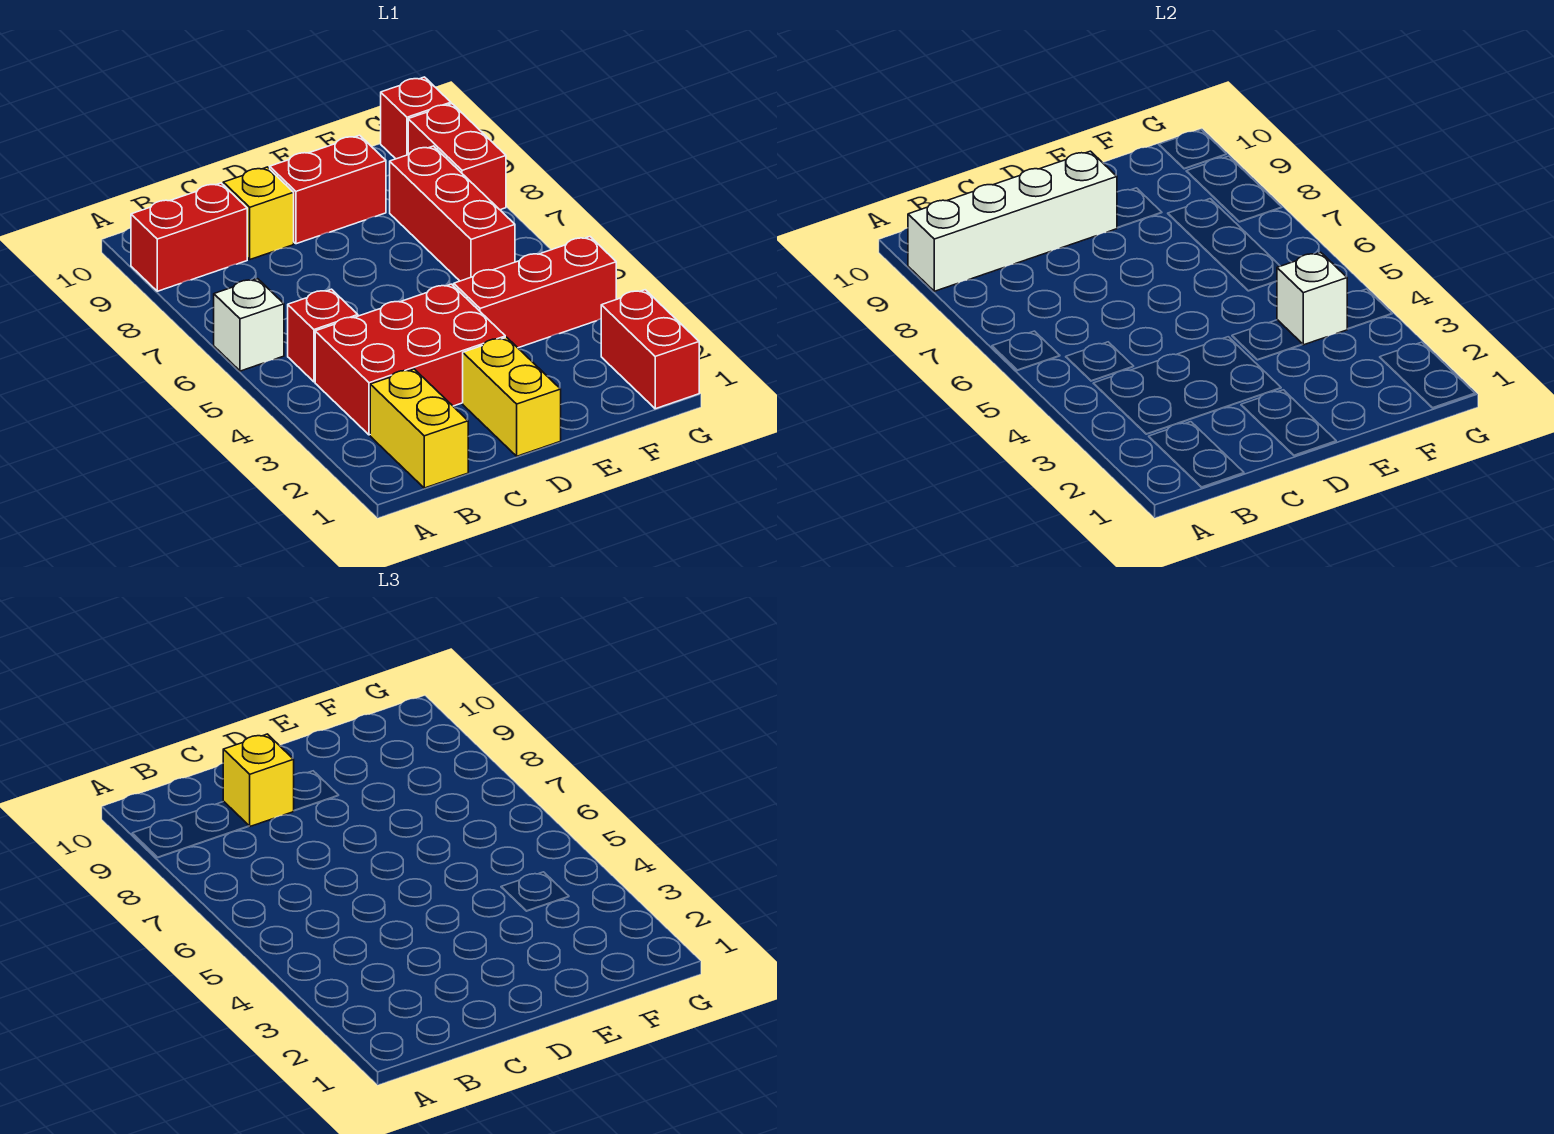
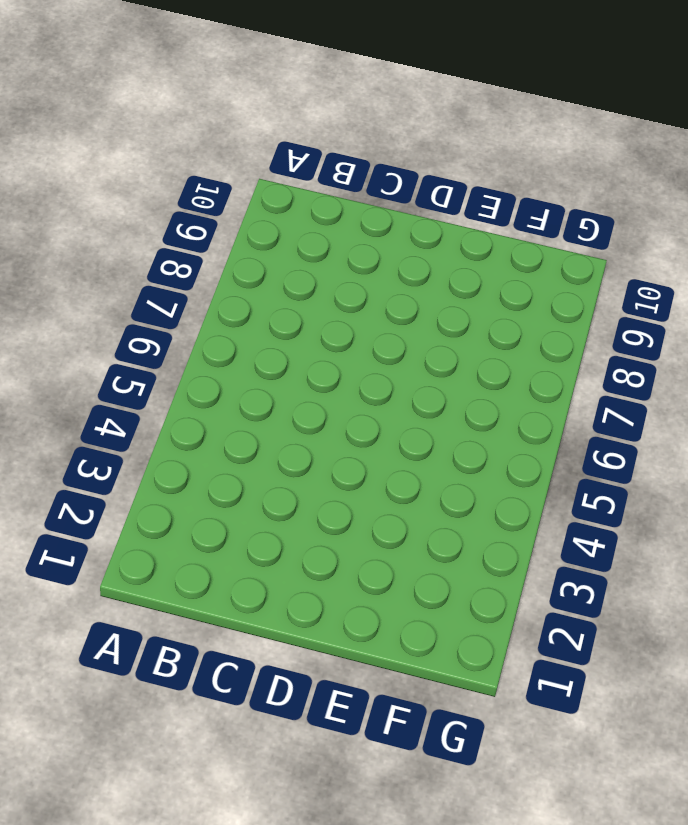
none -> white brick A6 level 1
none -> red brick A9:B9 level 1
none -> yellow brick B1:B2 level 1

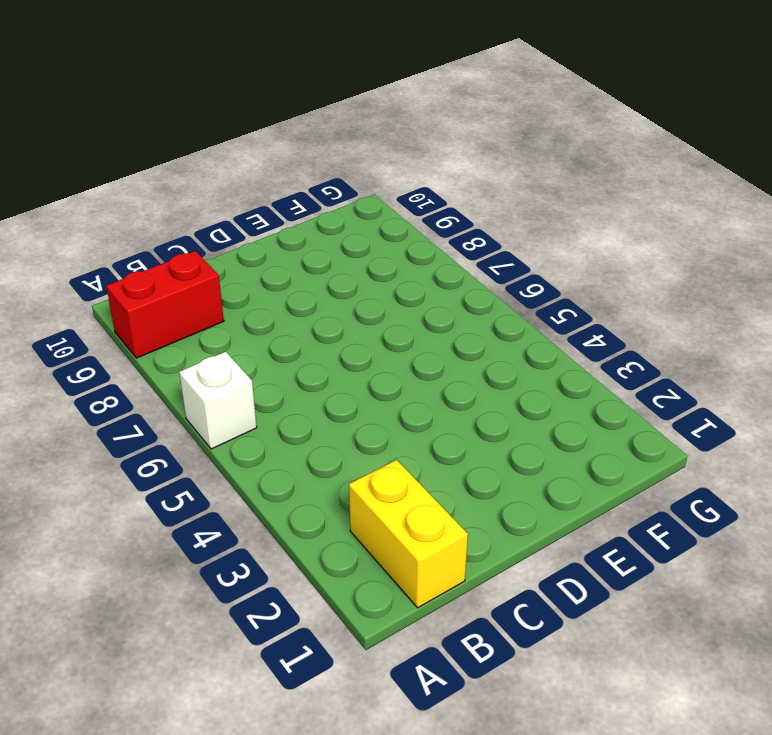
none -> red brick B3:D4 level 1
none -> red brick B5 level 1
none -> yellow brick C9 level 1

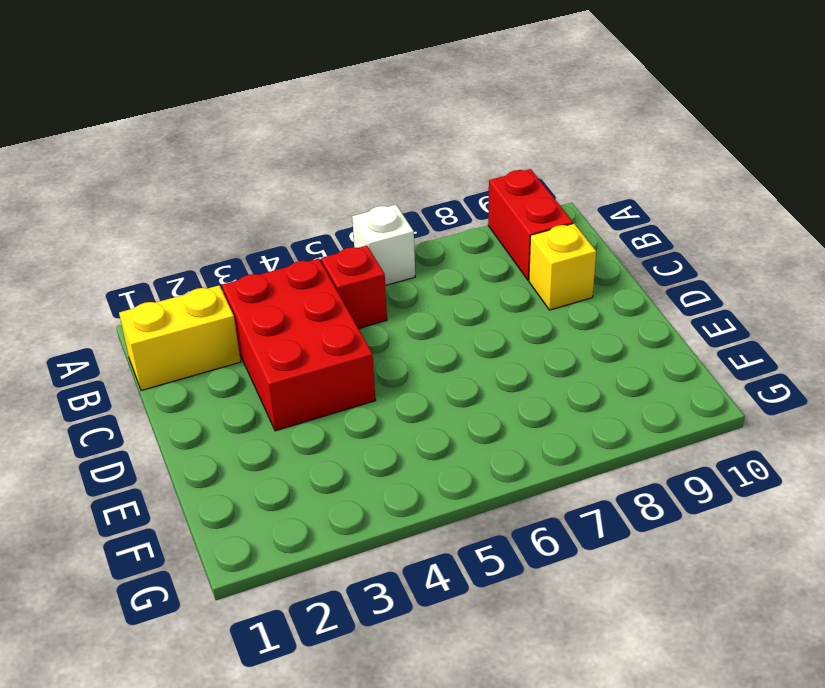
none -> yellow brick D1:D2 level 1
none -> red brick D9:E9 level 1
none -> red brick E4:G4 level 1

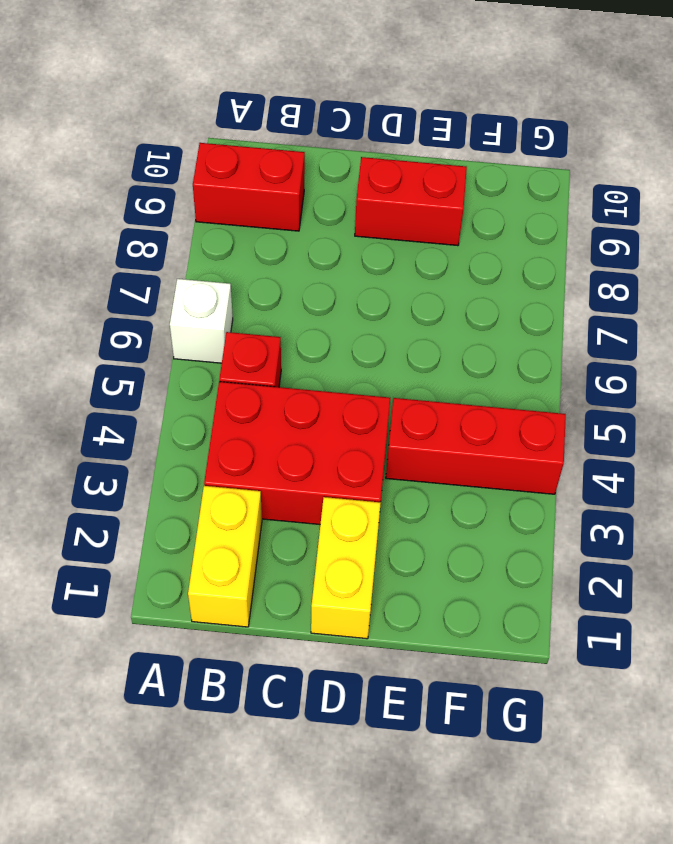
none -> yellow brick C9 level 1
none -> red brick F6:F8 level 1
none -> red brick G1:G2 level 1

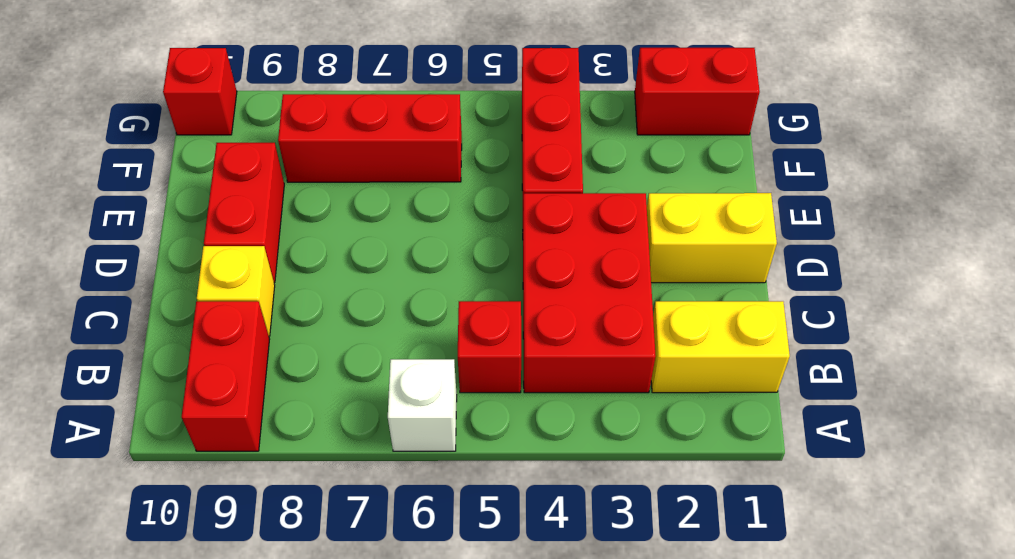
none -> red brick G8:G9 level 1
none -> white brick A9:D9 level 2
none -> white brick F4 level 2

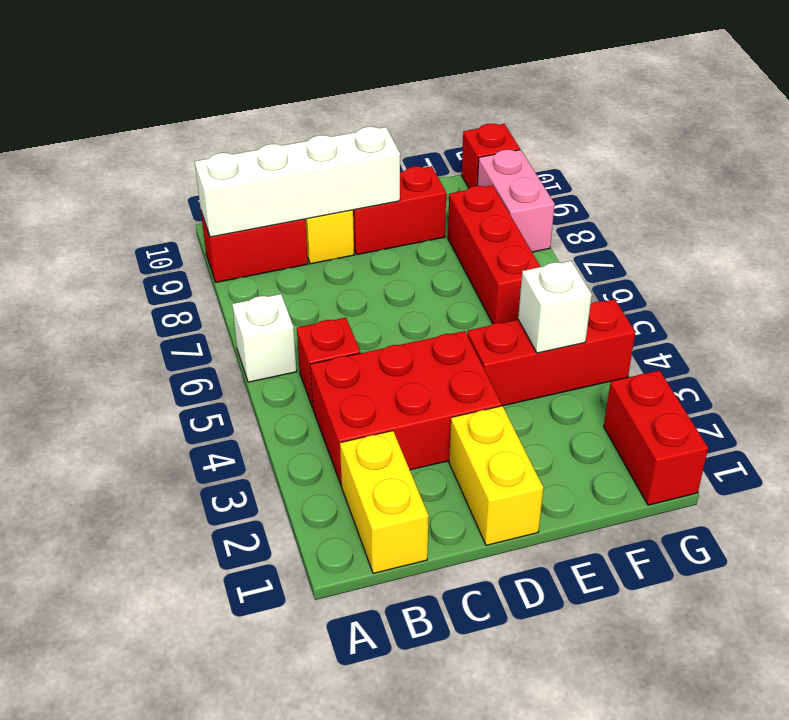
pink brick G8:G9 level 1 -> red brick G8:G9 level 1
none -> yellow brick C9 level 3

